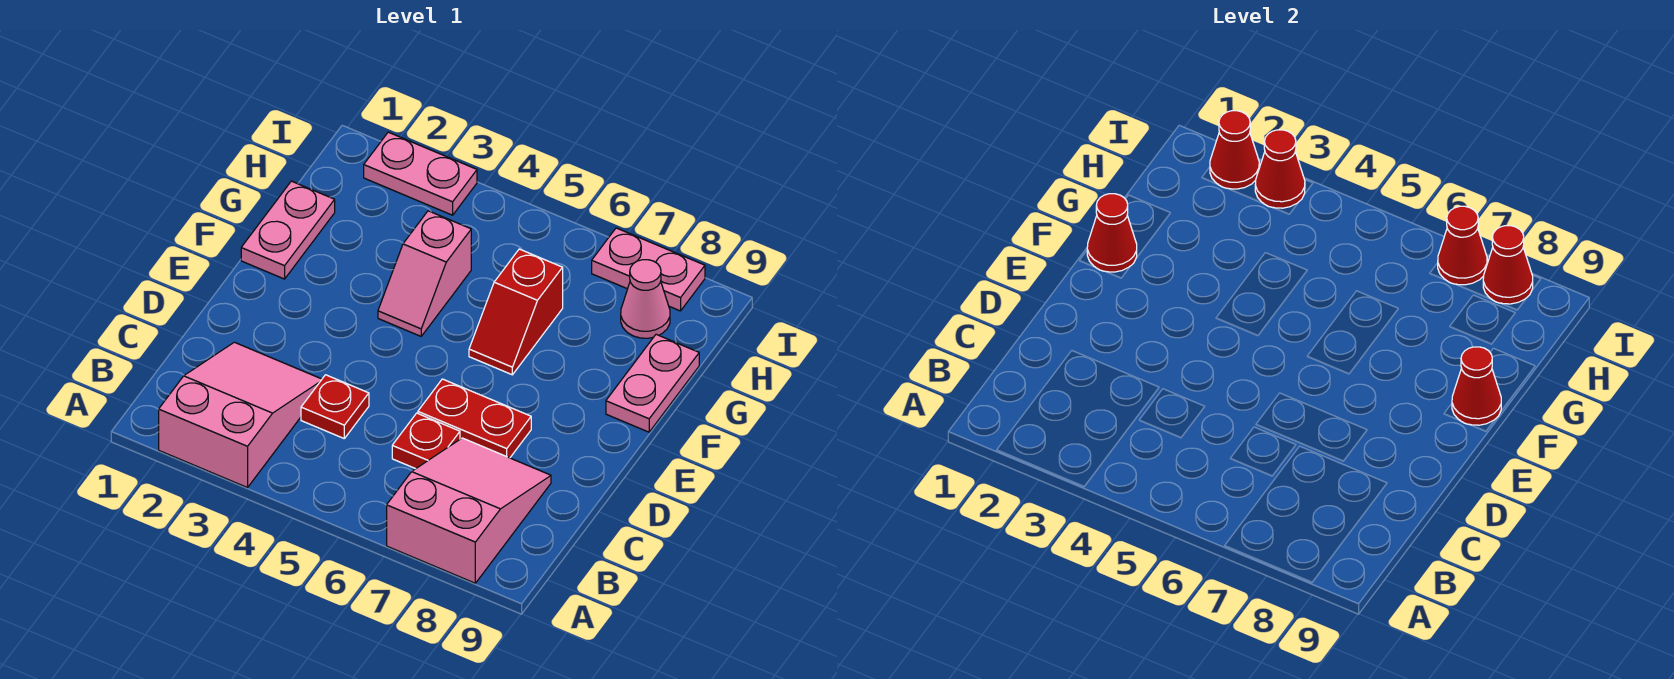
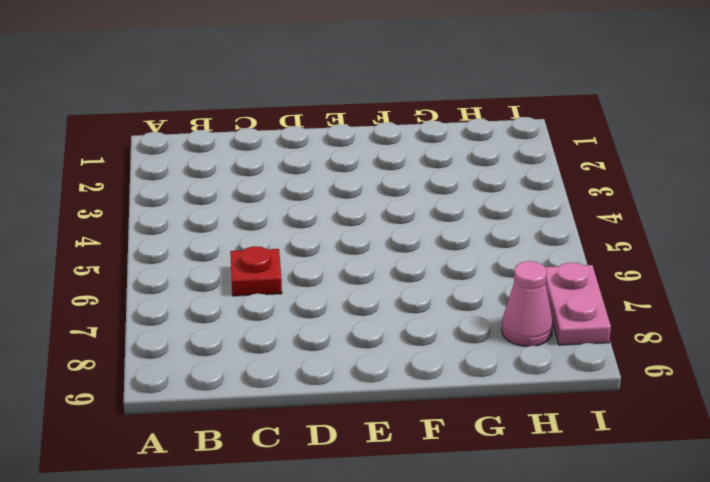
none -> pink slope A2:C3 level 1 top A
none -> pink slope A7:C8 level 1 top A
none -> red plate C4 level 1

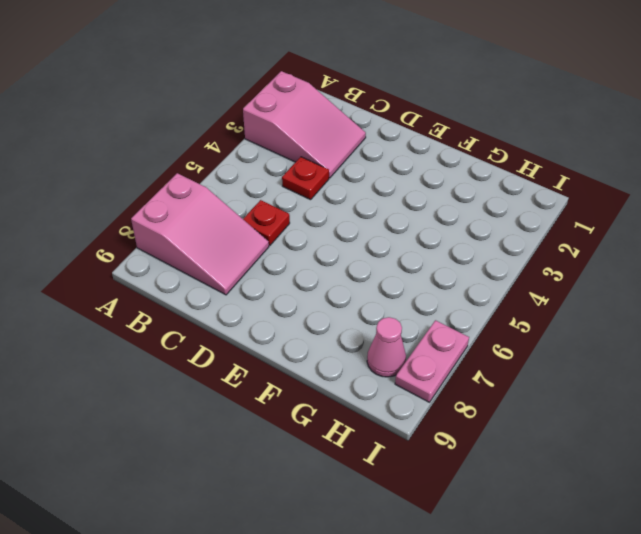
none -> red plate D6:D7 level 1
none -> pink plate F1:G1 level 1
none -> pink slope F4:G4 level 1 top G

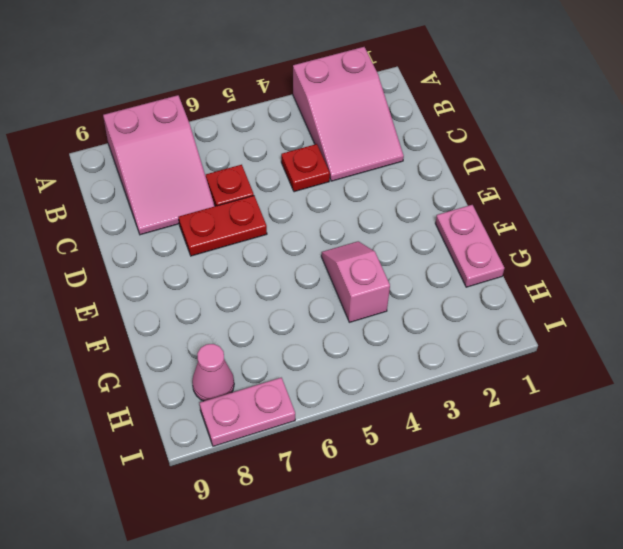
none -> red slope F6:G6 level 1 top G
none -> pink plate F9:G9 level 1
none -> pink plate I2:I3 level 1

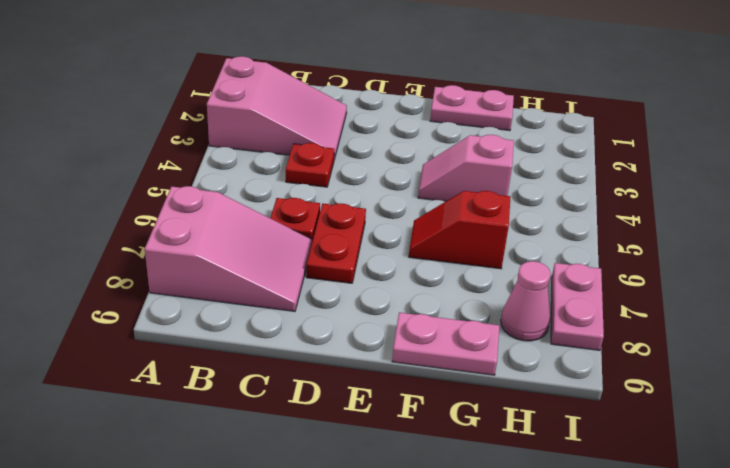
none -> pink plate I2:I3 level 1
none -> red cone F1 level 2
none -> red cone F9 level 2

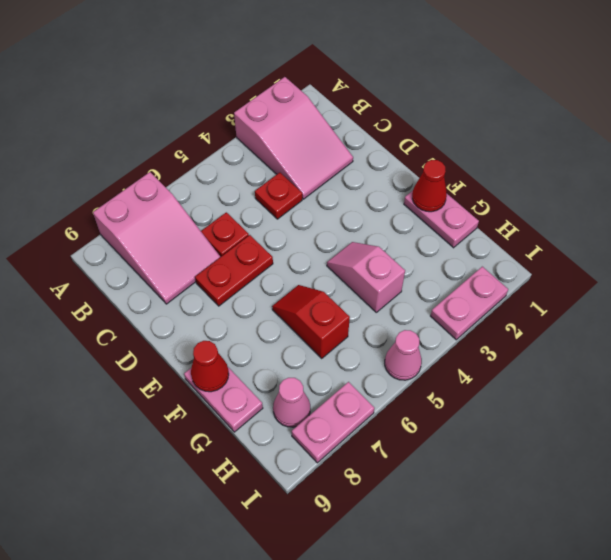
pink cone I5 level 1 -> none
none -> red cone I2 level 2
none -> red cone I3 level 2
none -> red cone I7 level 2

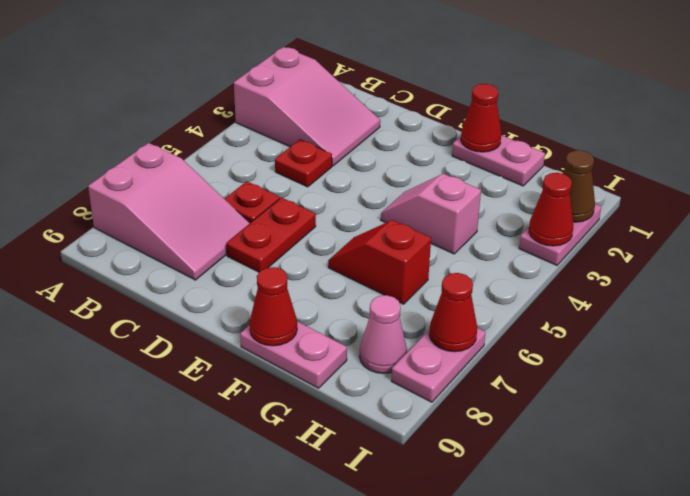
brown cone I2 level 2 -> red cone I2 level 2
none -> red cone I8 level 2

